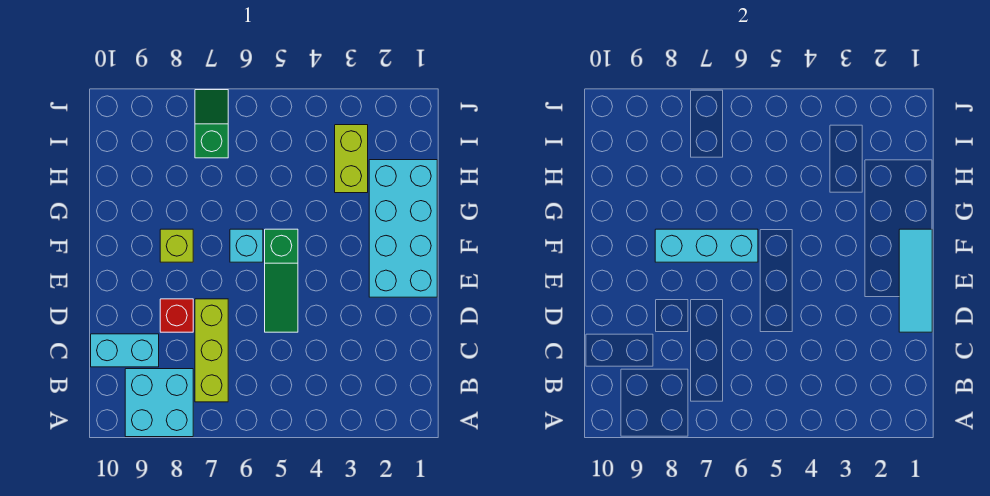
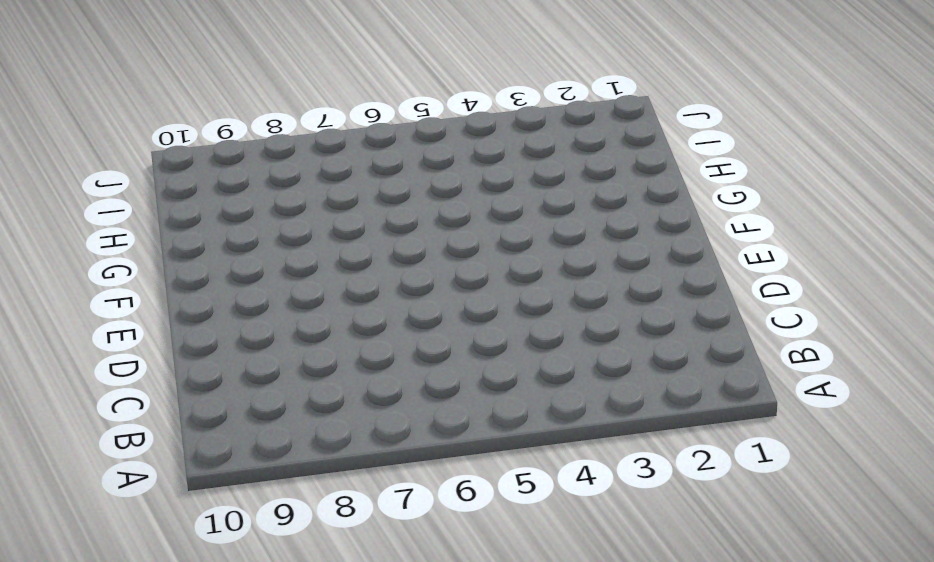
none -> cyan brick A8:B9 level 1
none -> lime brick B7:D7 level 1
none -> cyan brick C9:C10 level 1

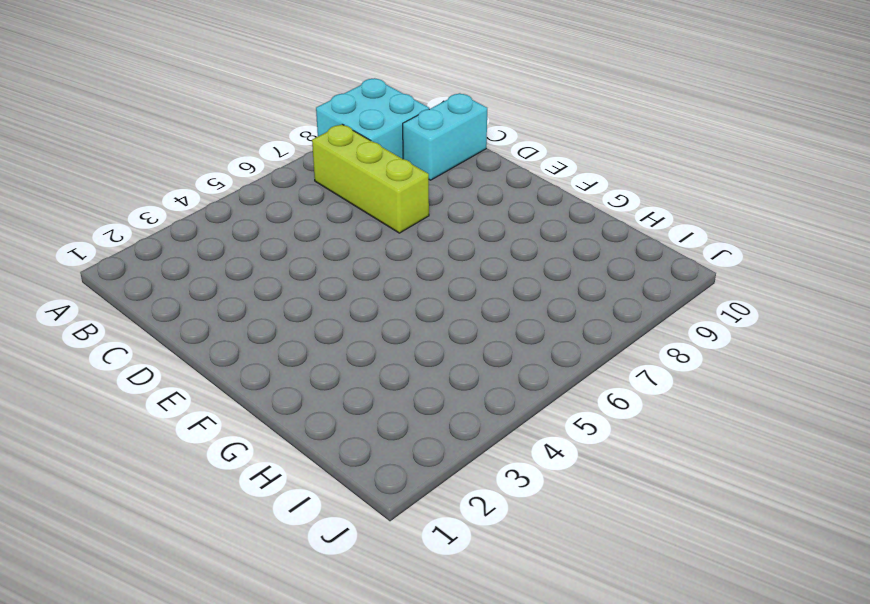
none -> green slope D5:F5 level 1 top F
none -> red brick D8 level 1
none -> cyan brick E1:H2 level 1

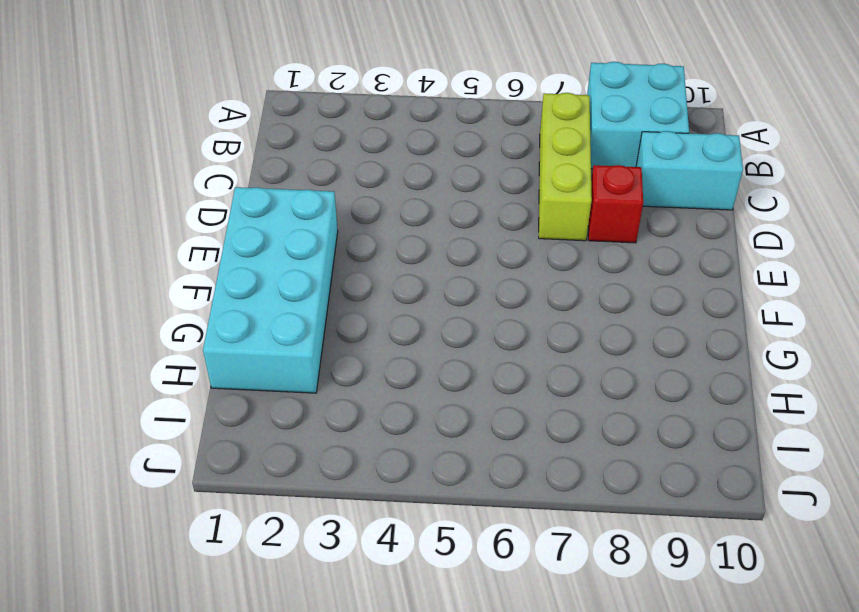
none -> green slope D5:F5 level 1 top F
none -> cyan brick F6 level 1
none -> lime brick F8 level 1

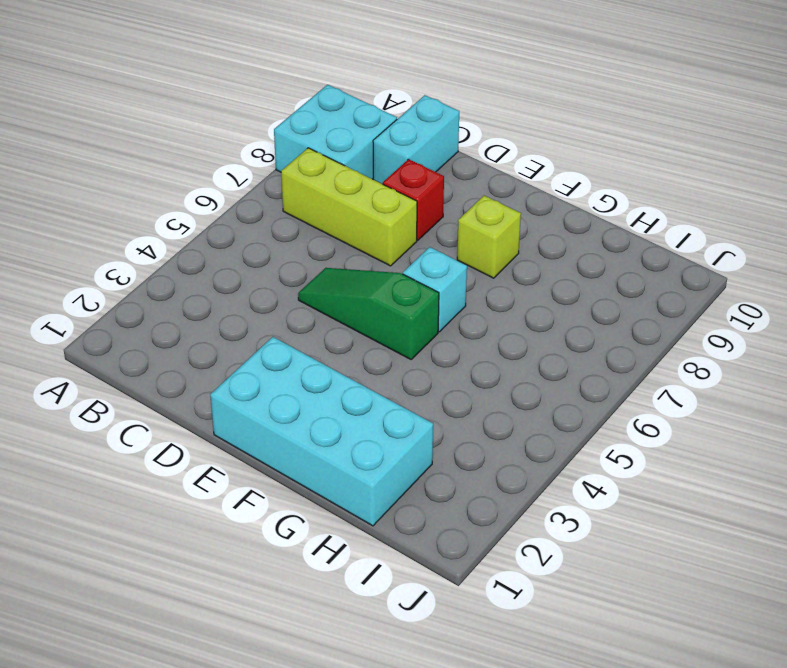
none -> lime brick H3:I3 level 1
none -> green slope I7:J7 level 1 top I
none -> cyan tile D1:F1 level 2

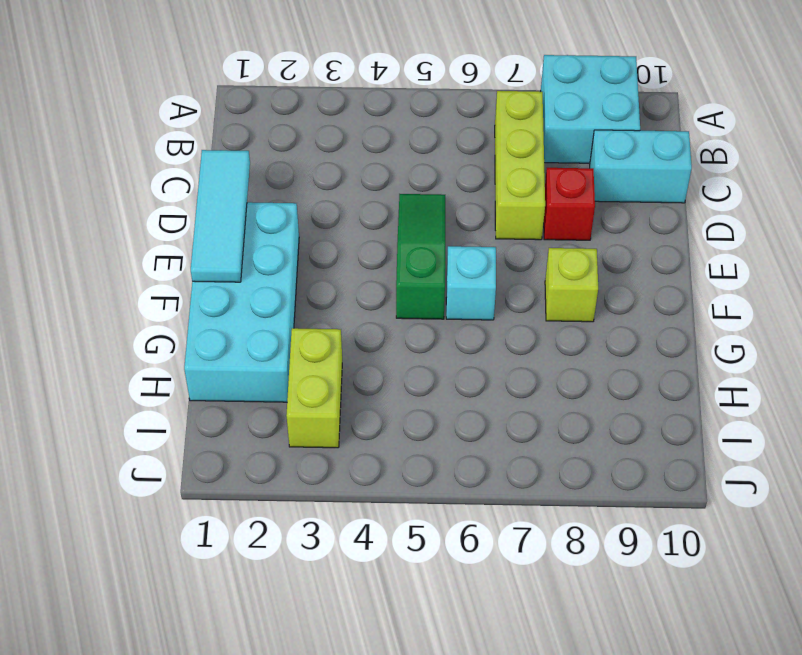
none -> green slope I7:J7 level 1 top I
none -> cyan brick F6:F8 level 2

